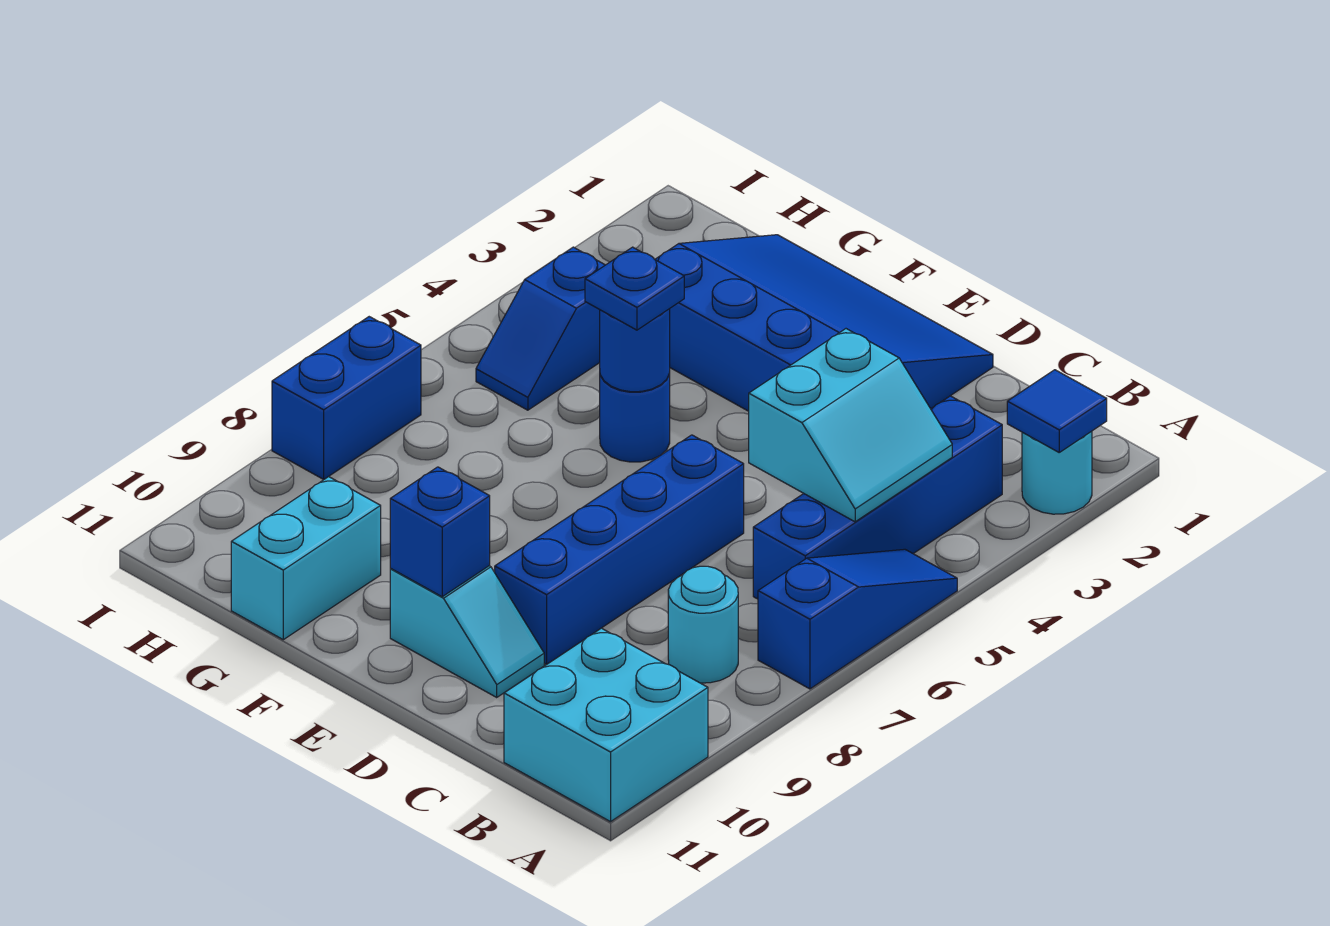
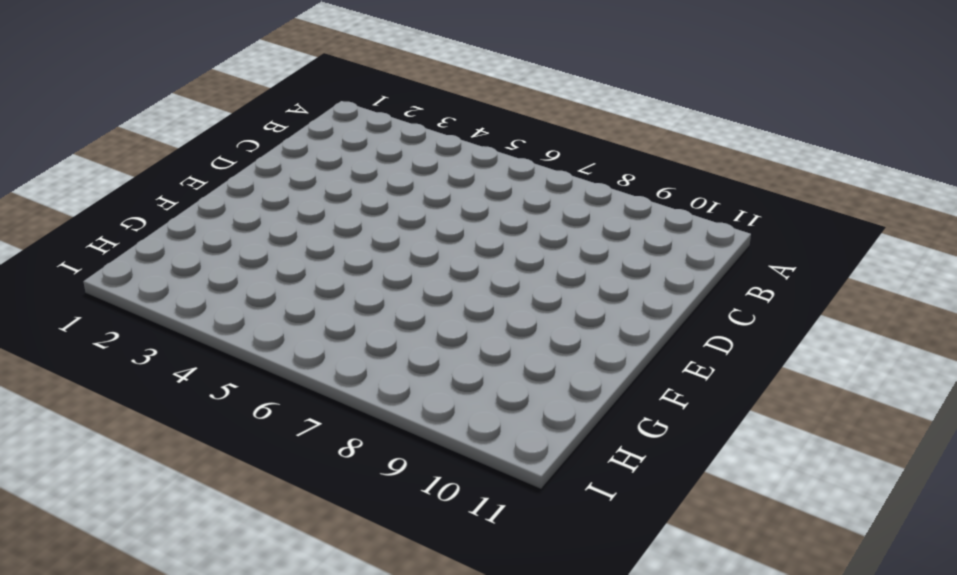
none -> cyan round brick A2 level 1
none -> blue slope A5:A7 level 1 top 7
none -> cyan brick A10:B11 level 1

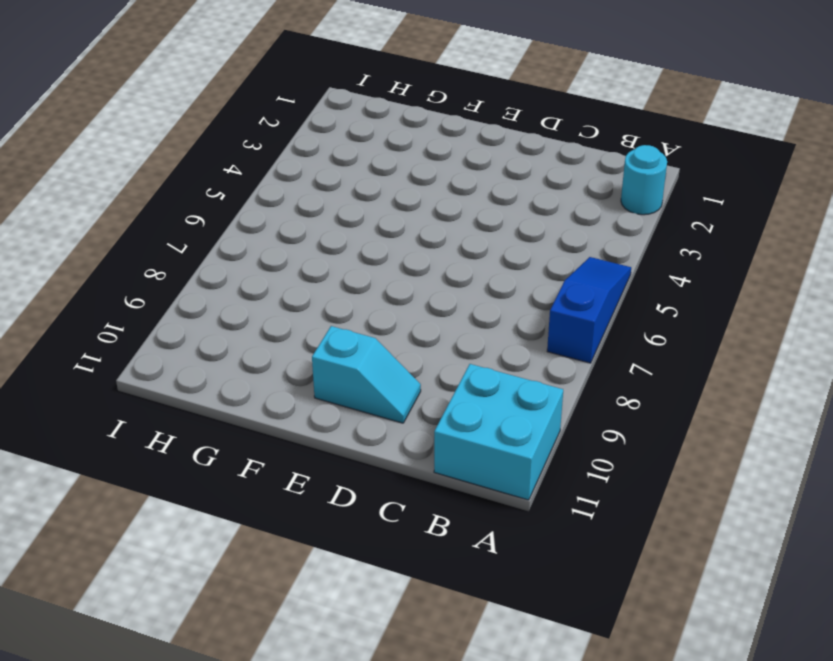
none -> blue brick B3:B6 level 1
none -> cyan round brick B8 level 1
none -> blue slope D1:G3 level 1 top 3

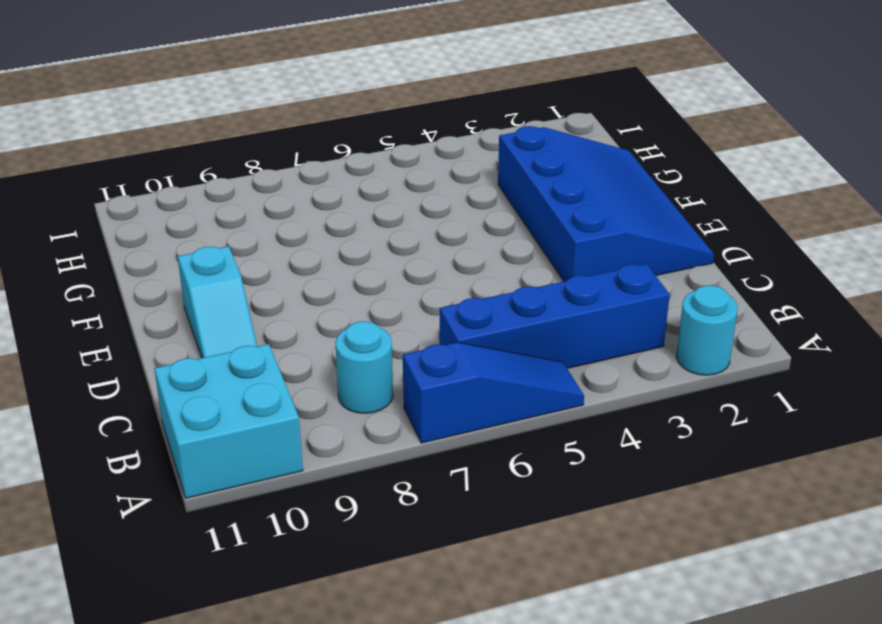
none -> blue brick D6:D9 level 1
none -> blue round brick F5 level 1
none -> cyan brick G10:G11 level 1

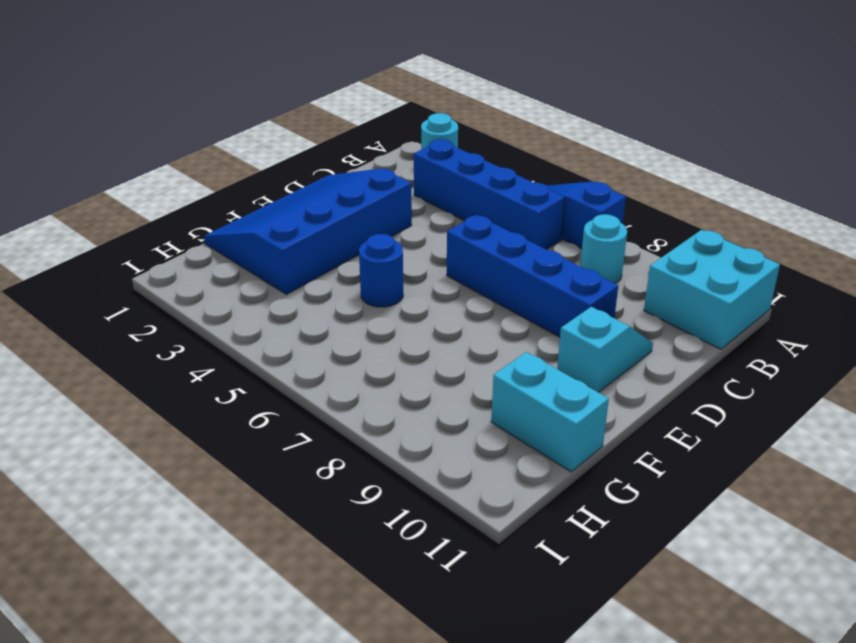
none -> blue slope H4:H5 level 1 top 4
none -> blue brick I7:I8 level 1
none -> blue tile A2 level 2

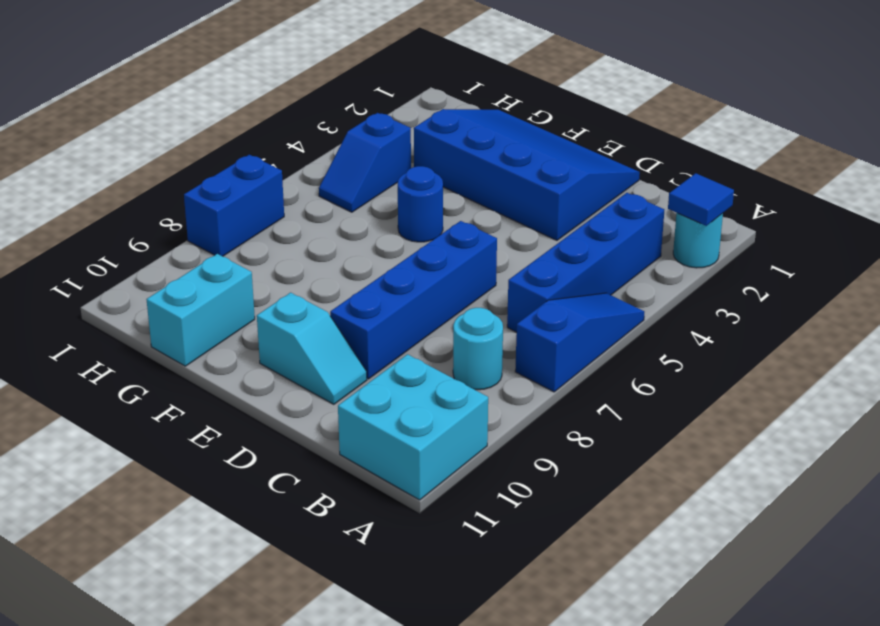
none -> cyan slope B4:C5 level 2 top C
none -> blue brick E10 level 2
none -> blue round brick F5 level 2

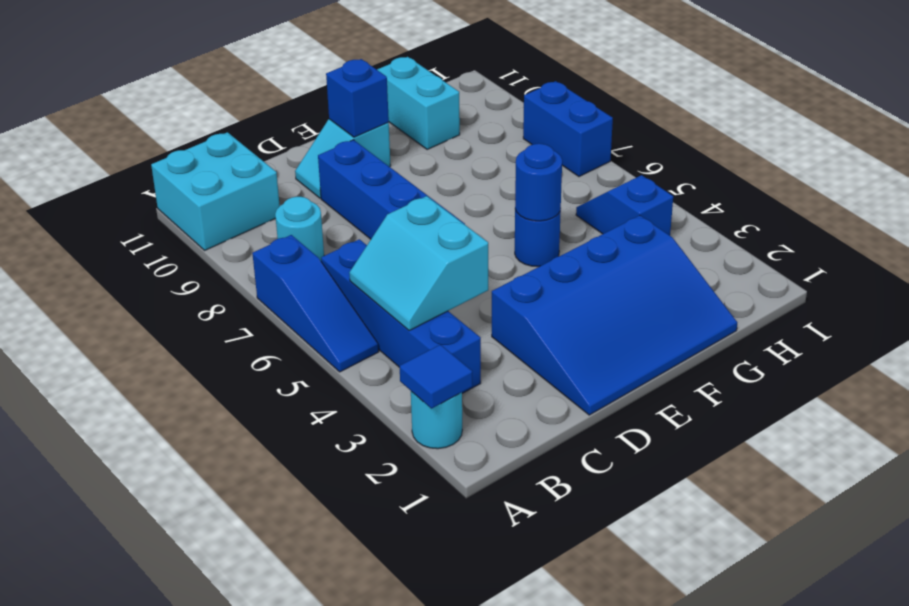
none -> blue plate F5 level 3

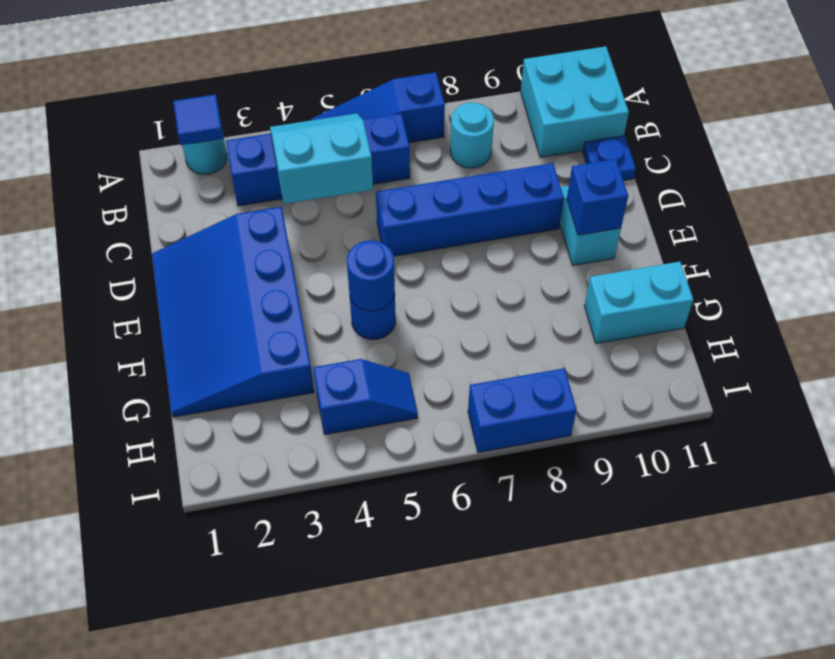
blue plate C11 level 1 -> blue plate F5 level 3

